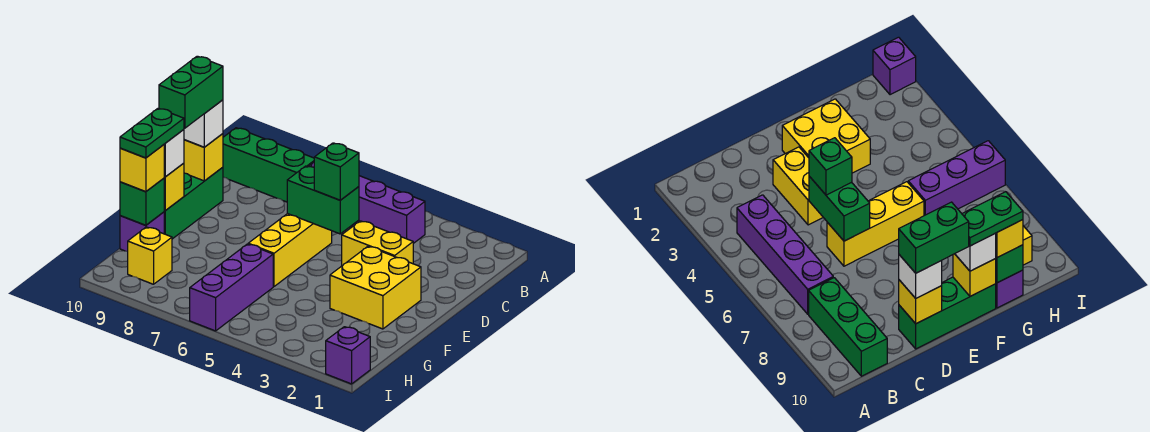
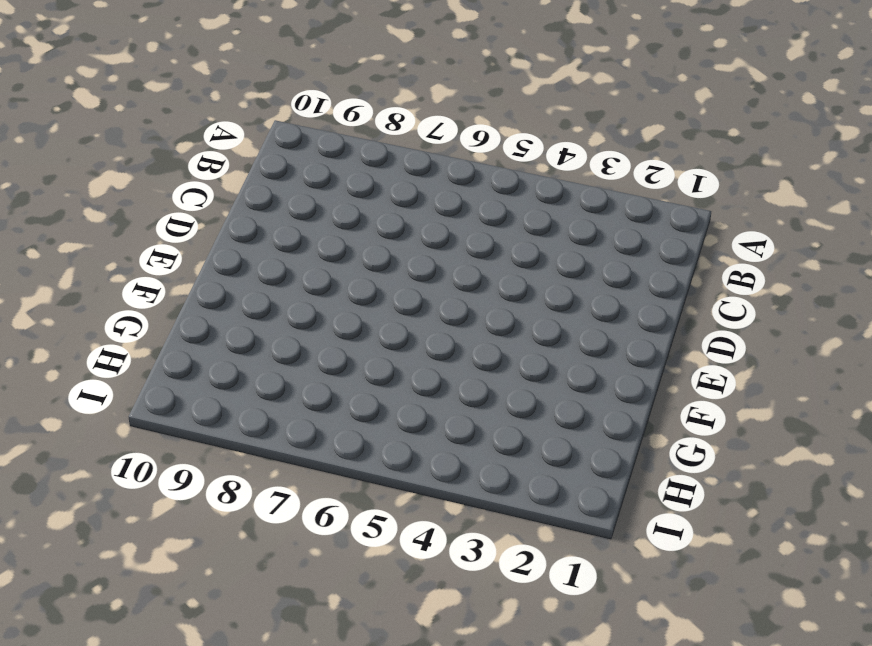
none -> purple brick B4:B7 level 1
none -> green brick B8:B10 level 1
none -> yellow brick D3:D4 level 1

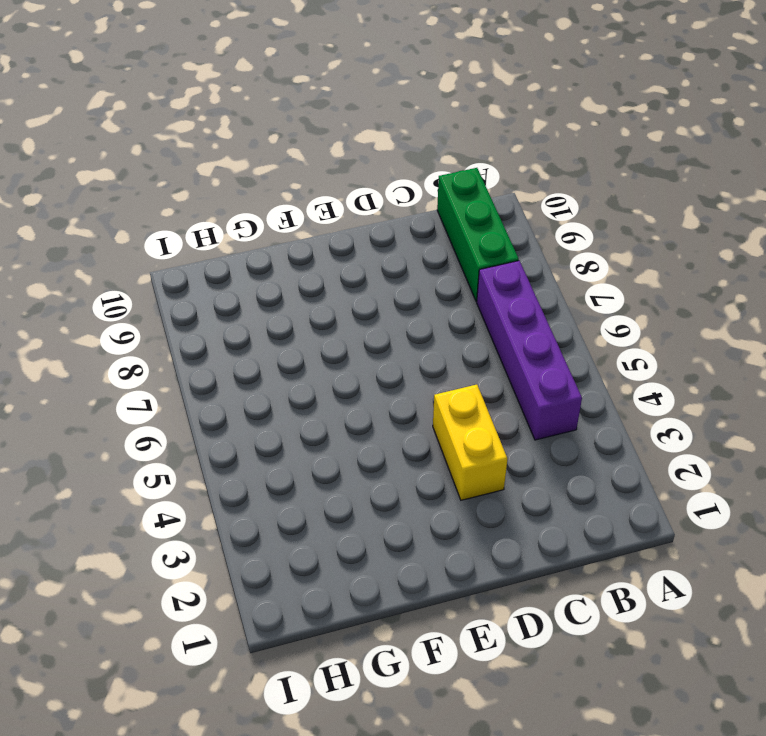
none -> yellow brick D6:F6 level 1
none -> green brick D10:F10 level 1
none -> yellow brick E2:F3 level 1

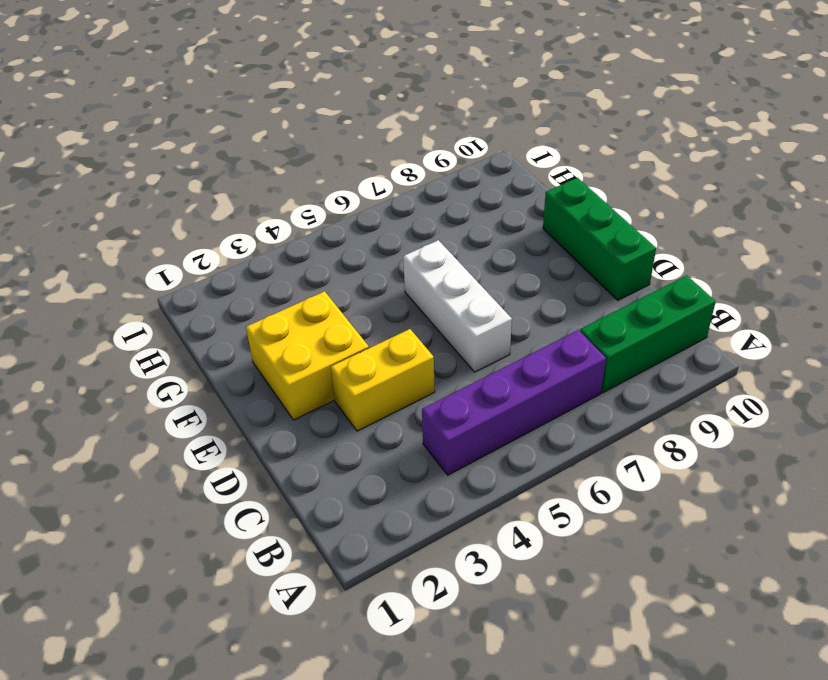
white brick D6:F6 level 1 -> yellow brick D6:F6 level 1
none -> purple brick G6:I6 level 1
none -> purple brick G10 level 1
none -> yellow brick H9 level 1

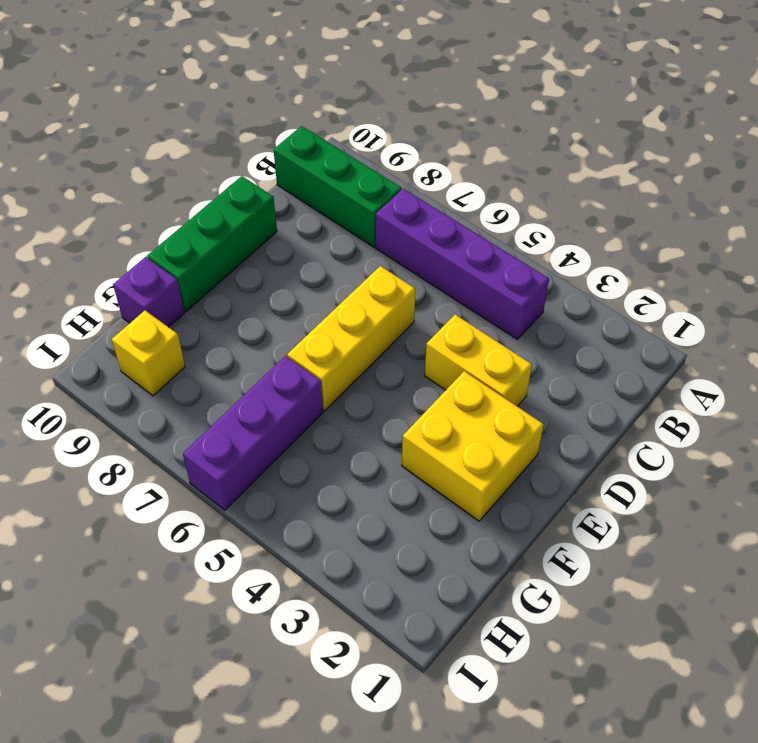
none -> purple brick I1 level 1
none -> green brick D5:D6 level 2
none -> yellow brick D10 level 2

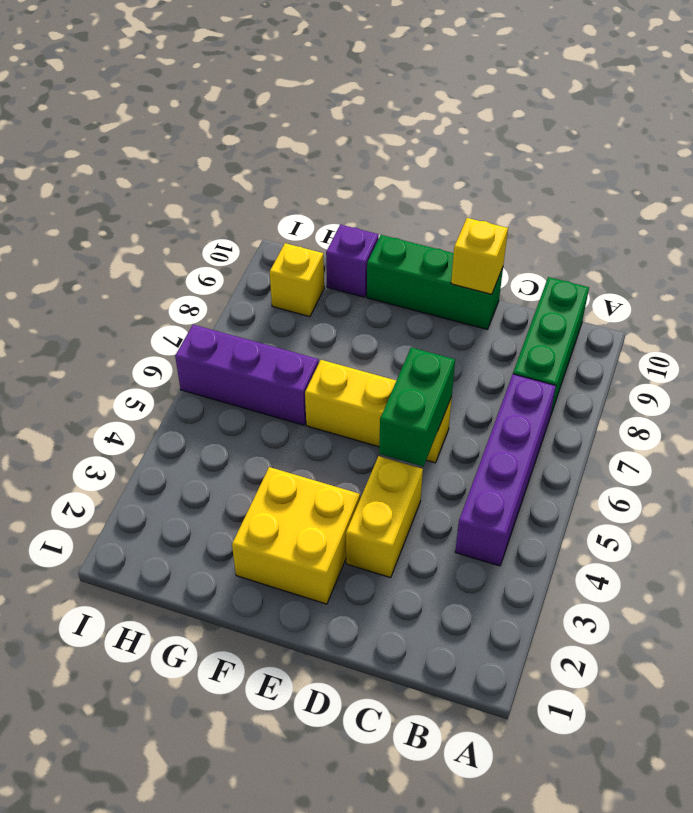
none -> purple brick I1 level 1
none -> yellow brick F10 level 2
none -> green brick G10 level 2

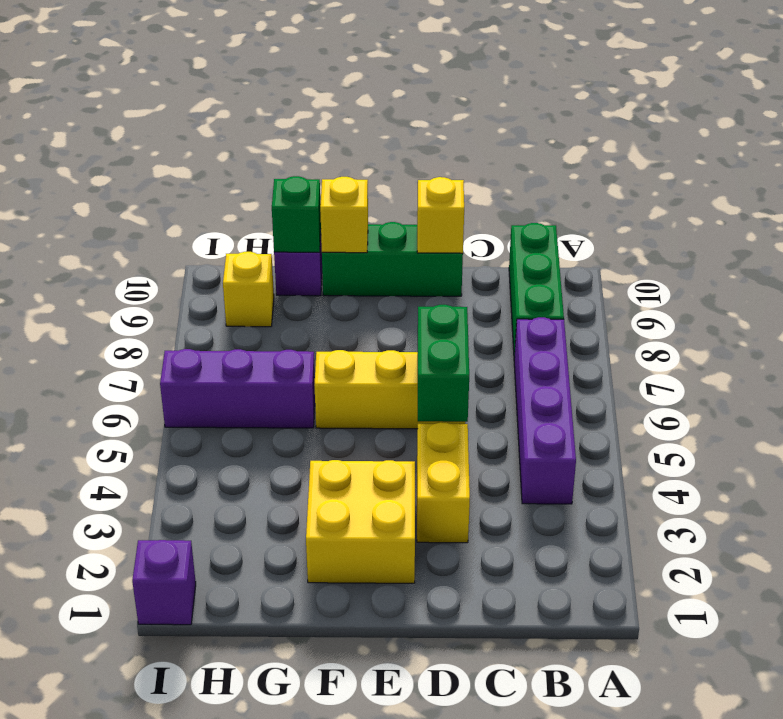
none -> green brick D5 level 3
none -> white brick D10 level 3
none -> white brick F10 level 3

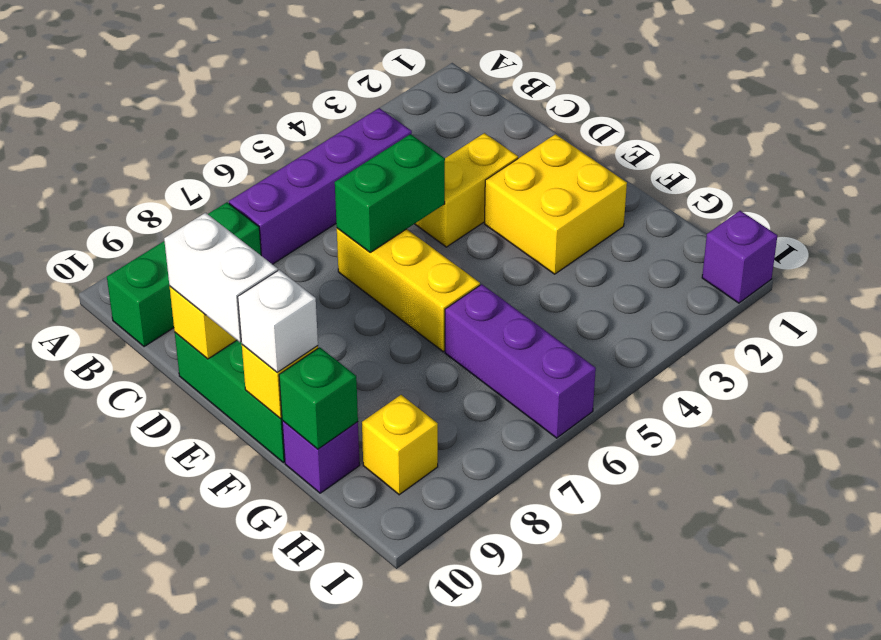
white brick D10:E10 level 3 -> white brick D10 level 3
none -> green brick D5 level 3
none -> yellow brick G10 level 3
none -> green brick D10:E10 level 4

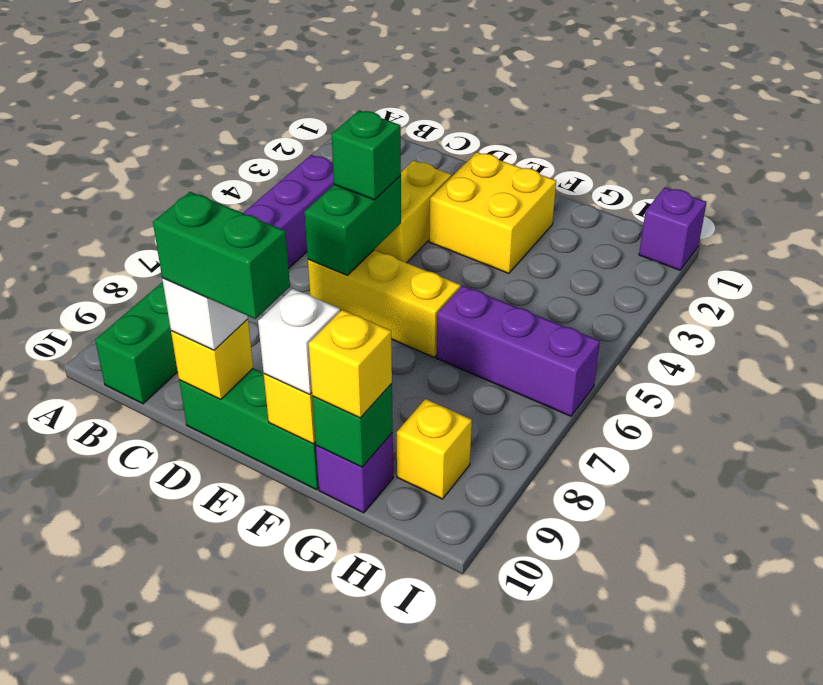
none -> green plate F10:G10 level 4

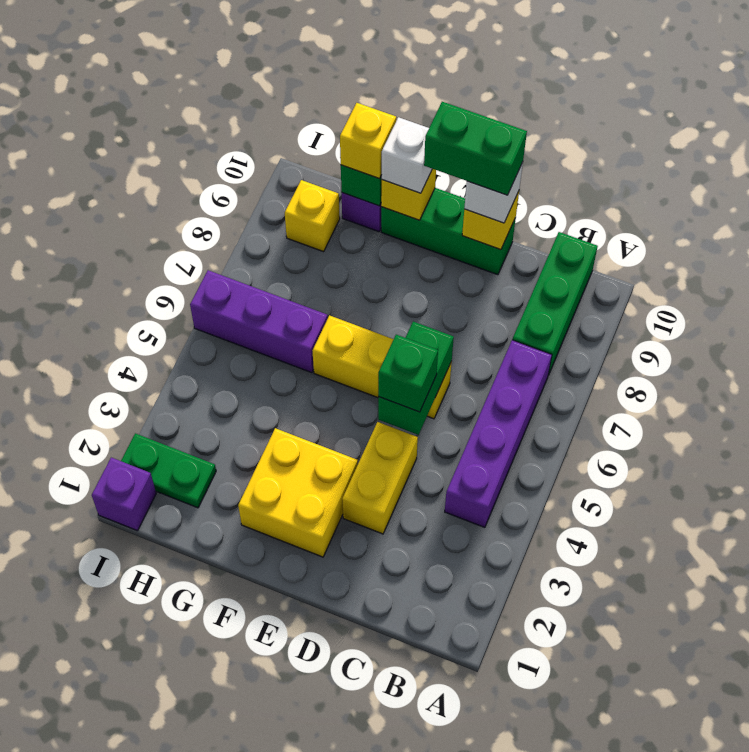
green plate H2:I2 level 1 -> green plate F10:G10 level 4

